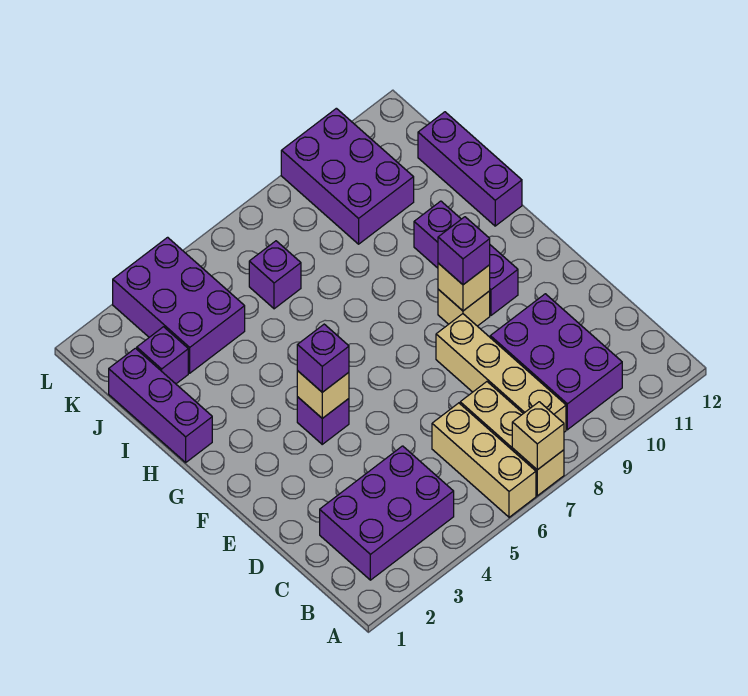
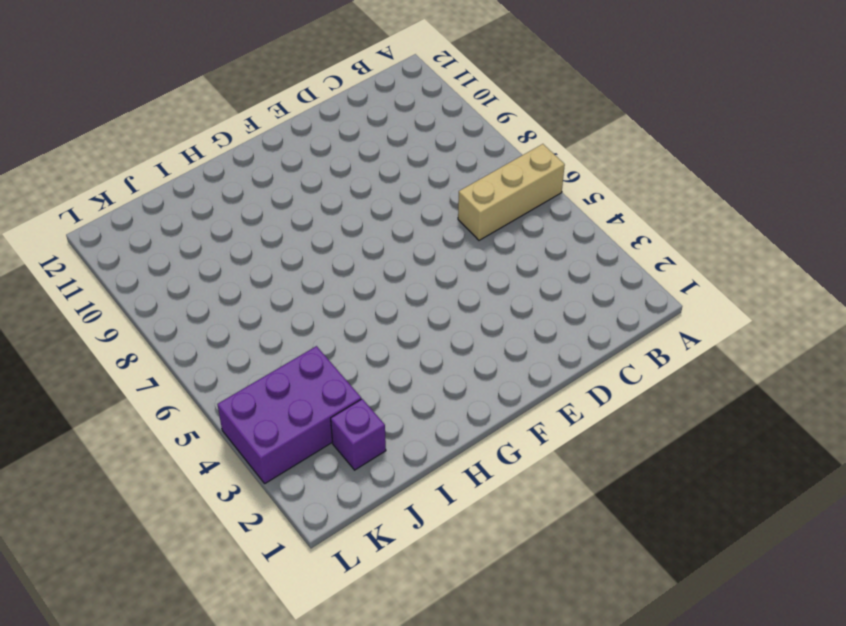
none -> tan brick A7:C7 level 1
none -> purple brick B2:C4 level 1
none -> tan brick B8:E8 level 1

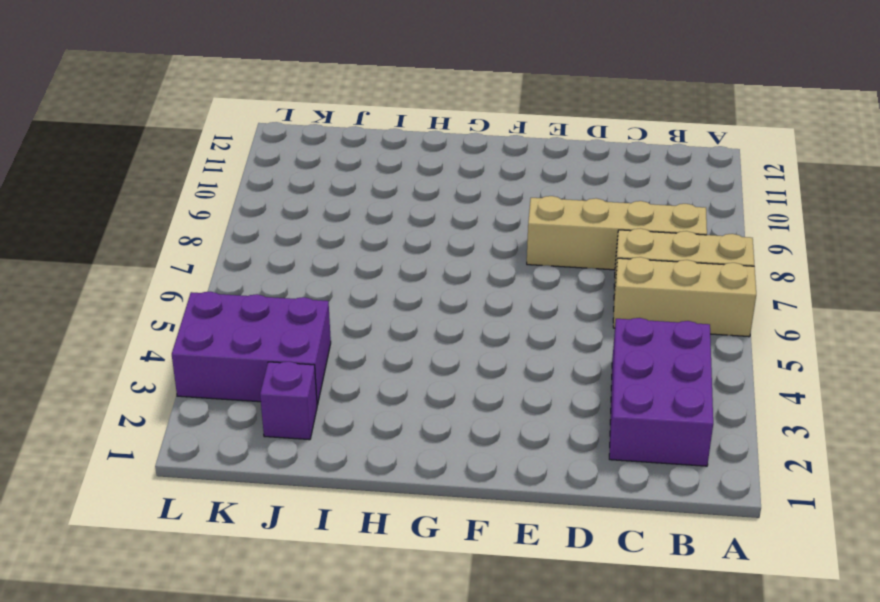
none -> purple brick B9:D10 level 1
none -> purple brick F4 level 1
none -> tan brick F9 level 1

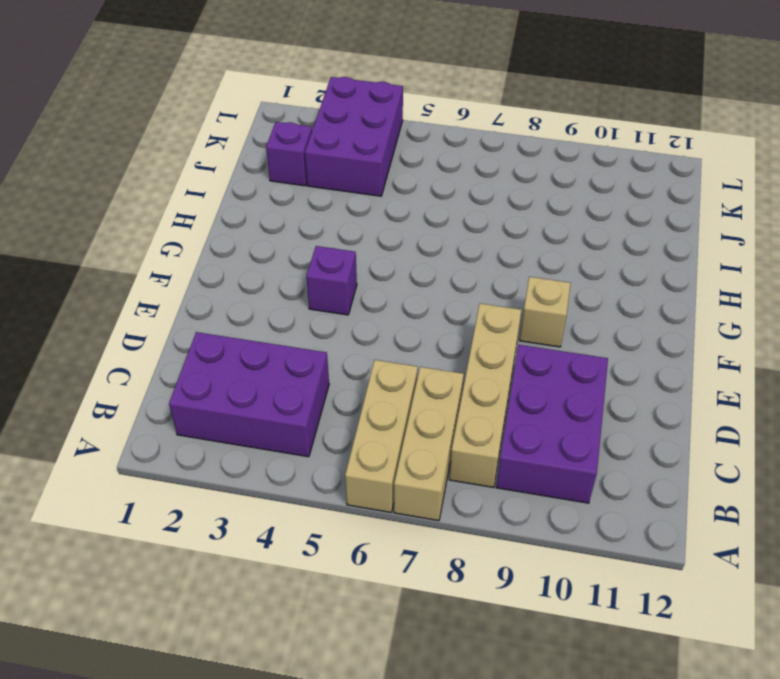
none -> purple brick F10:H10 level 1
none -> purple brick H1:J1 level 1
none -> purple brick H12:J12 level 1

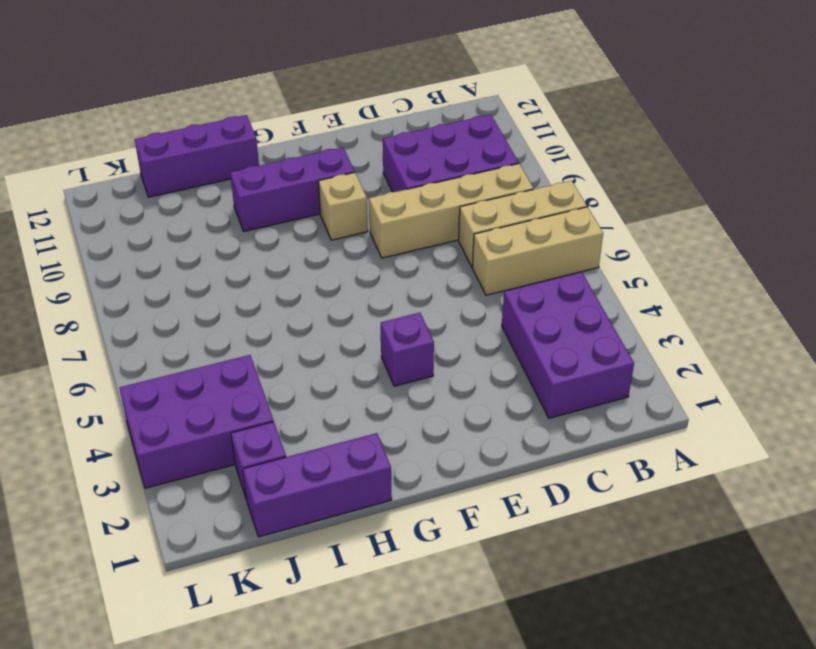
none -> purple brick J6 level 1
none -> purple brick J9:L10 level 1
none -> tan brick A7 level 2

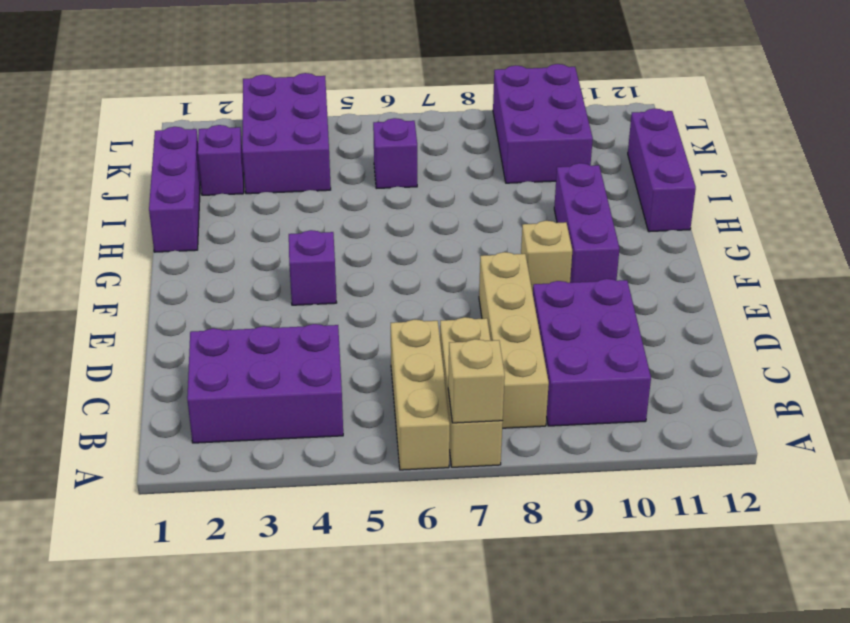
none -> tan brick F4 level 2
none -> tan brick F9 level 2
none -> purple brick F4 level 3

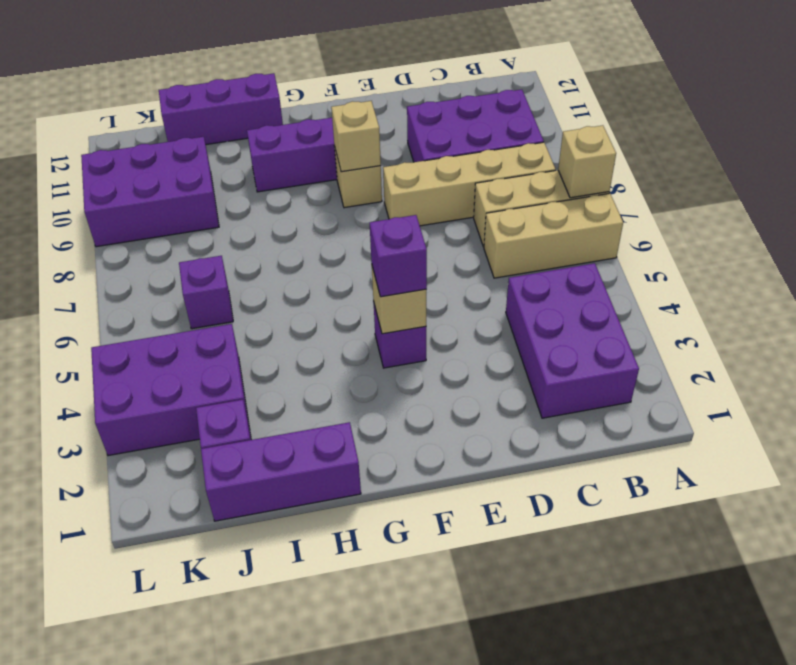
none -> purple brick F9 level 3

